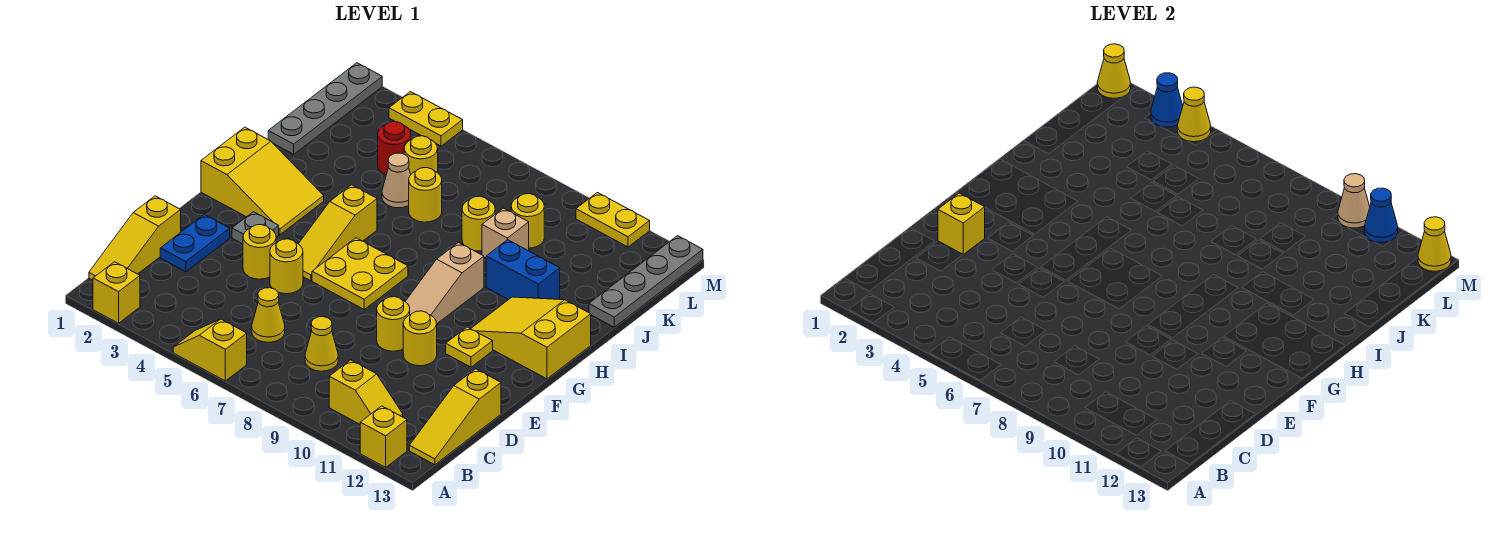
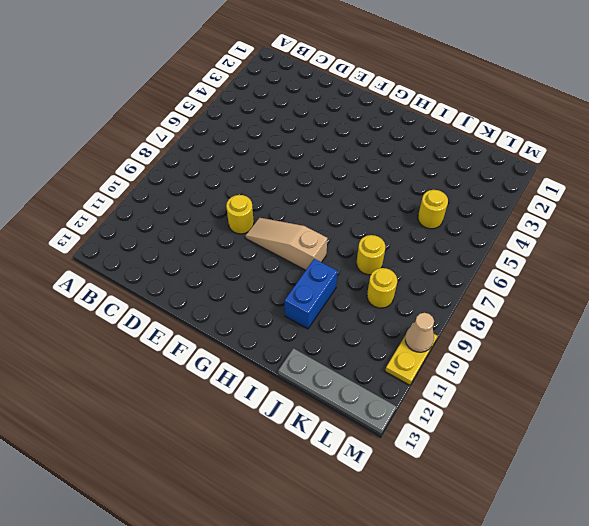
none -> yellow brick A2 level 1
none -> yellow slope A5:A6 level 1 top 6
none -> yellow brick A12 level 1
none -> yellow slope B1:D1 level 1 top D

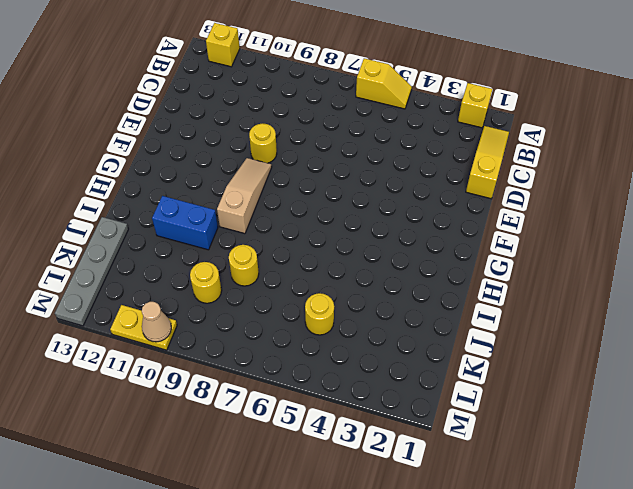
none -> yellow slope B10:B11 level 1 top 10
none -> yellow slope B13:D13 level 1 top D
none -> yellow cone C6 level 1
none -> yellow cone C8 level 1

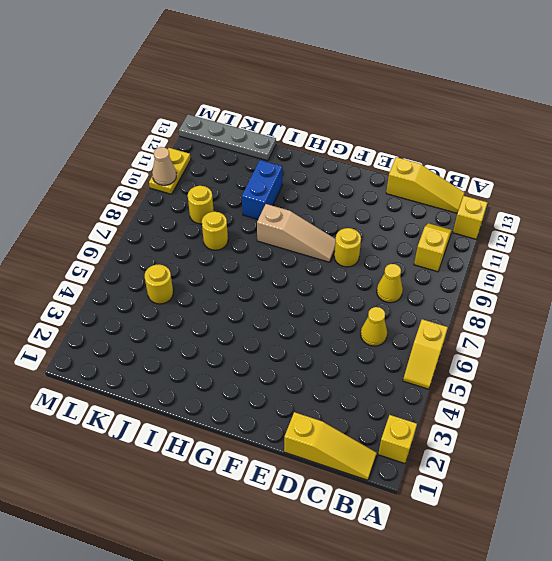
none -> blue plate D2:E2 level 1
none -> yellow round brick E4 level 1
none -> yellow round brick E5 level 1
none -> yellow round brick E10 level 1

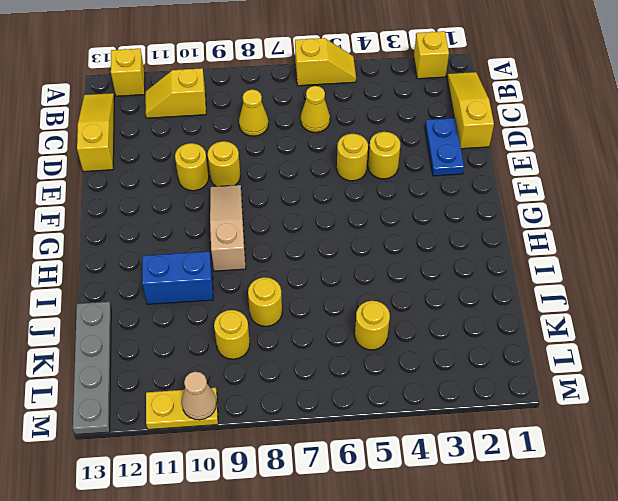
none -> grey plate F3 level 1
none -> yellow slope F5:H5 level 1 top H
none -> yellow plate F6:G7 level 1
none -> yellow plate F11 level 1

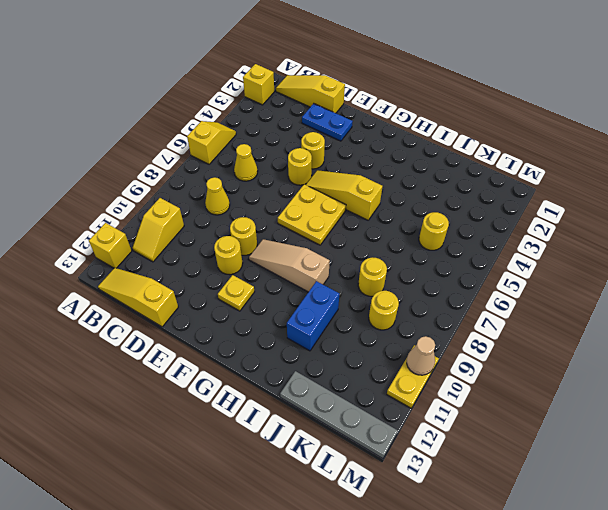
none -> grey plate F3 level 1
none -> yellow slope G1:H3 level 1 top 1
none -> yellow slope G11:H13 level 1 top 13
none -> grey plate J1:M1 level 1

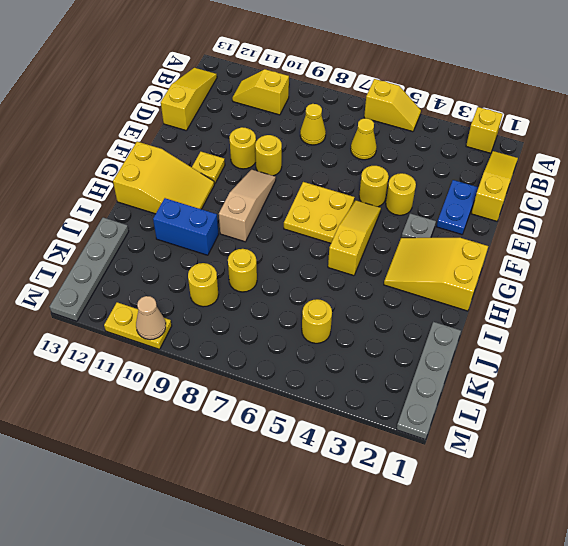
none -> yellow brick A12 level 1
none -> tan cone J5 level 1
none -> yellow round brick J6 level 1
none -> tan brick J9 level 1

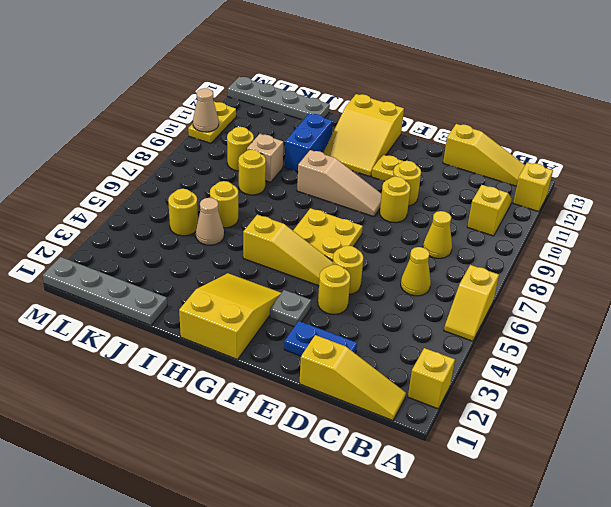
none -> red round brick K4 level 1
none -> yellow plate M3:M4 level 1
none -> yellow brick E2 level 2
none -> yellow cone M1 level 2

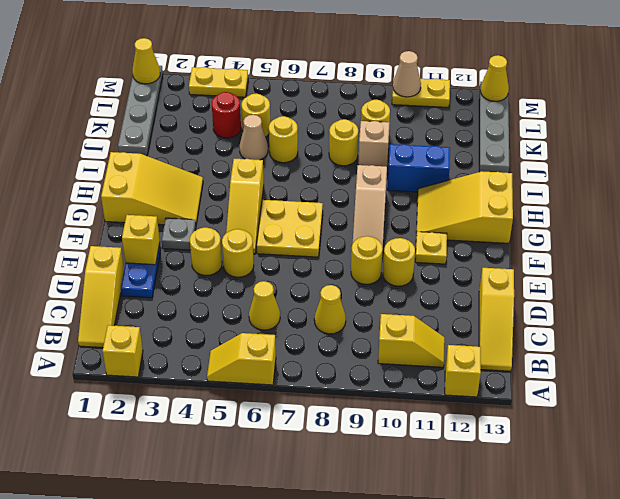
none -> blue cone M3 level 2
none -> yellow cone M4 level 2
none -> blue cone M11 level 2

